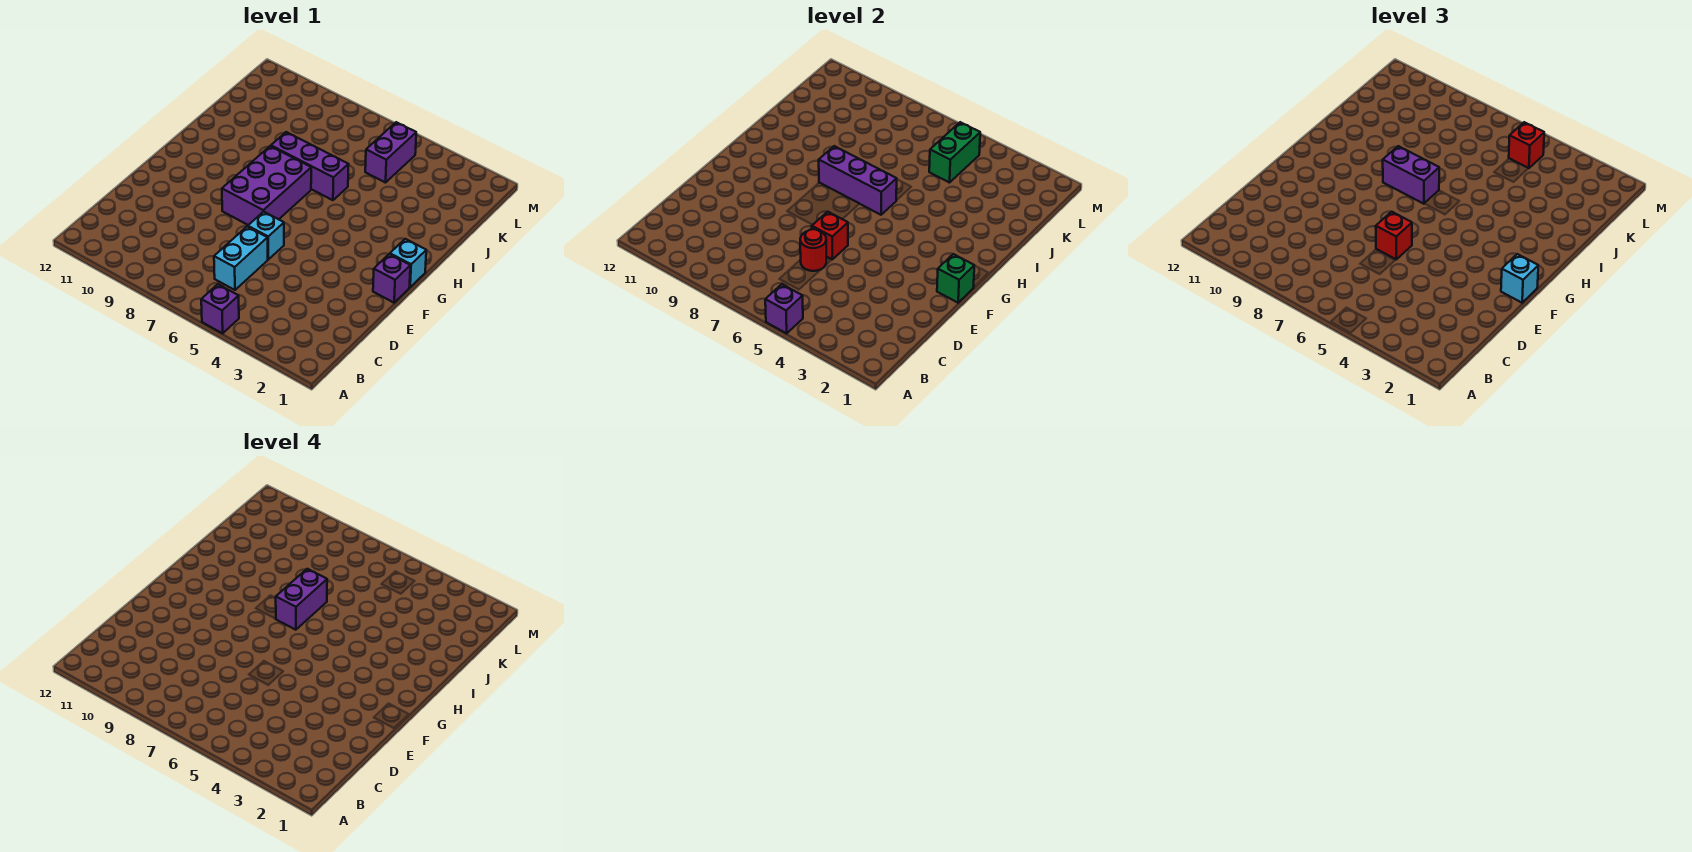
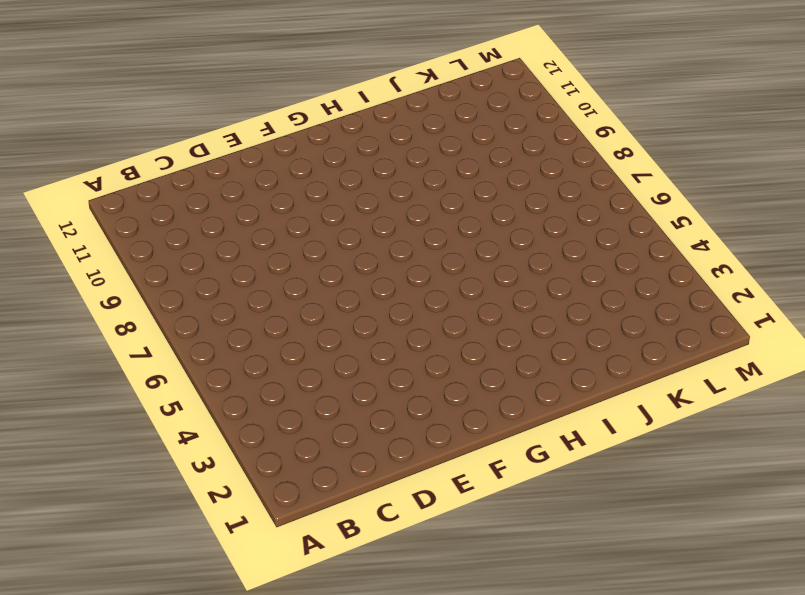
none -> purple brick A5 level 1
none -> cyan brick C6:D6 level 1
none -> cyan brick E6 level 1

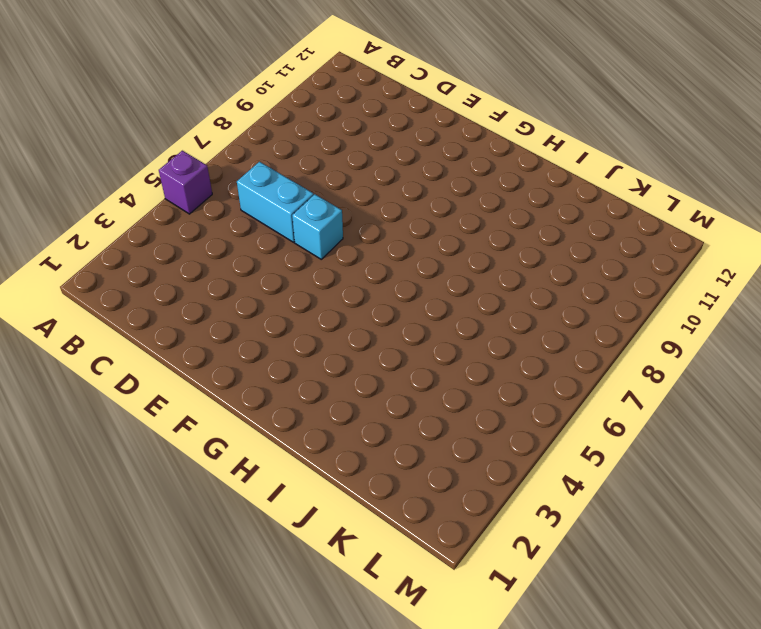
none -> purple brick F1 level 1
none -> purple brick F7:H8 level 1
none -> cyan brick G1 level 1

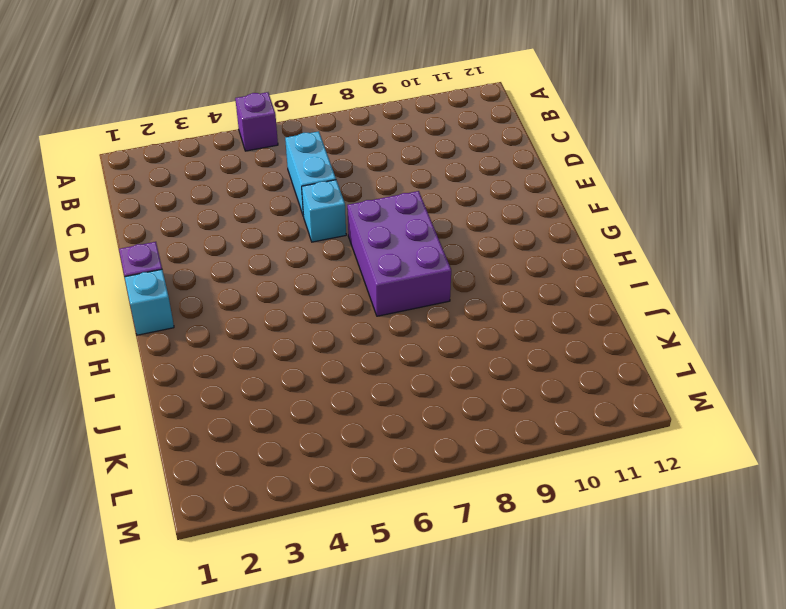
none -> purple brick I6:I8 level 1
none -> purple brick K5:L5 level 1
none -> purple brick A5 level 2

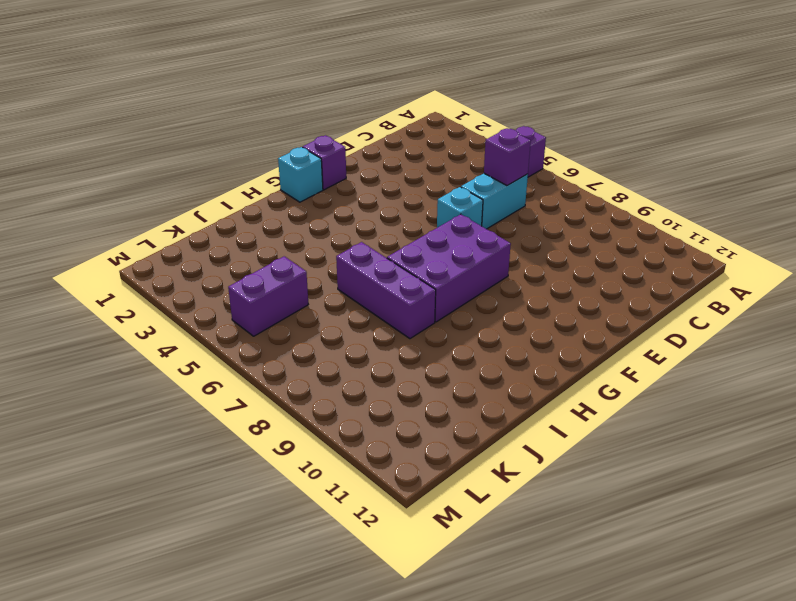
purple brick C6 level 2 -> purple brick A5 level 2
none -> red round brick D6 level 2
none -> red brick E6 level 2
none -> green brick F1 level 2

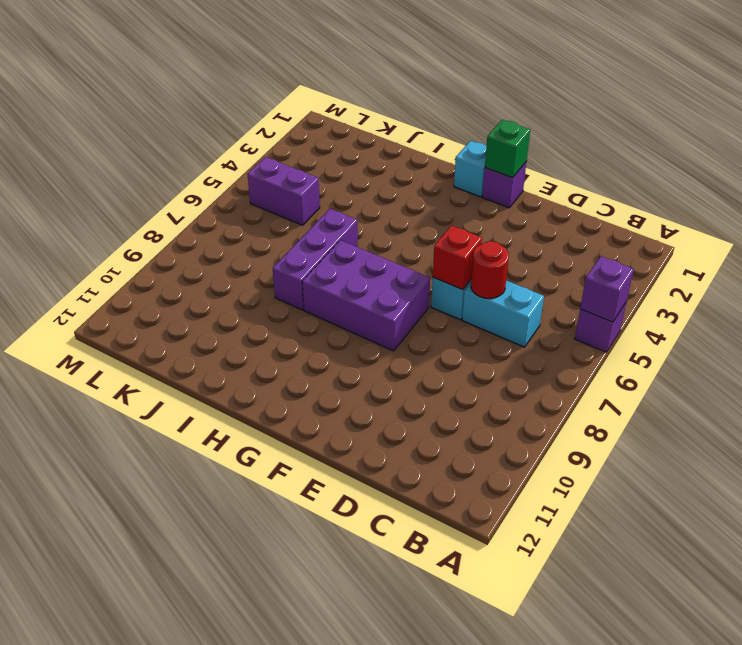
none -> purple brick H6:H8 level 2
none -> green brick K5:L5 level 2
none -> red brick E6 level 3

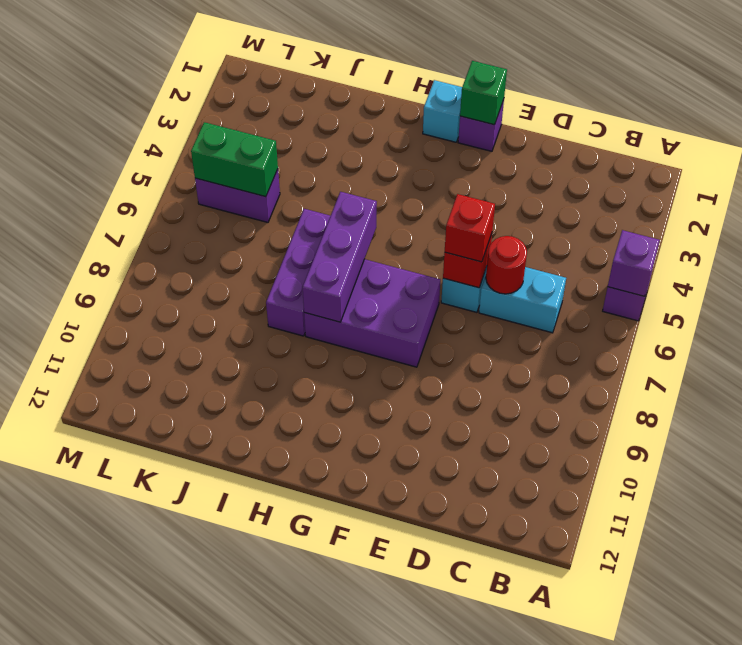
none -> cyan brick F1 level 3
none -> purple brick H7:H8 level 3
none -> red brick L5 level 3

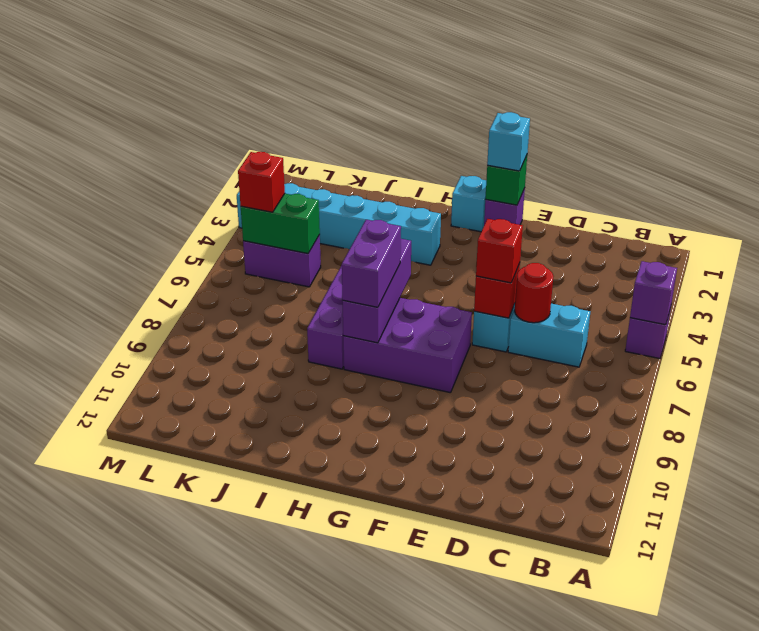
cyan brick H3:M3 level 1 -> none
none -> purple brick H7:I7 level 4

